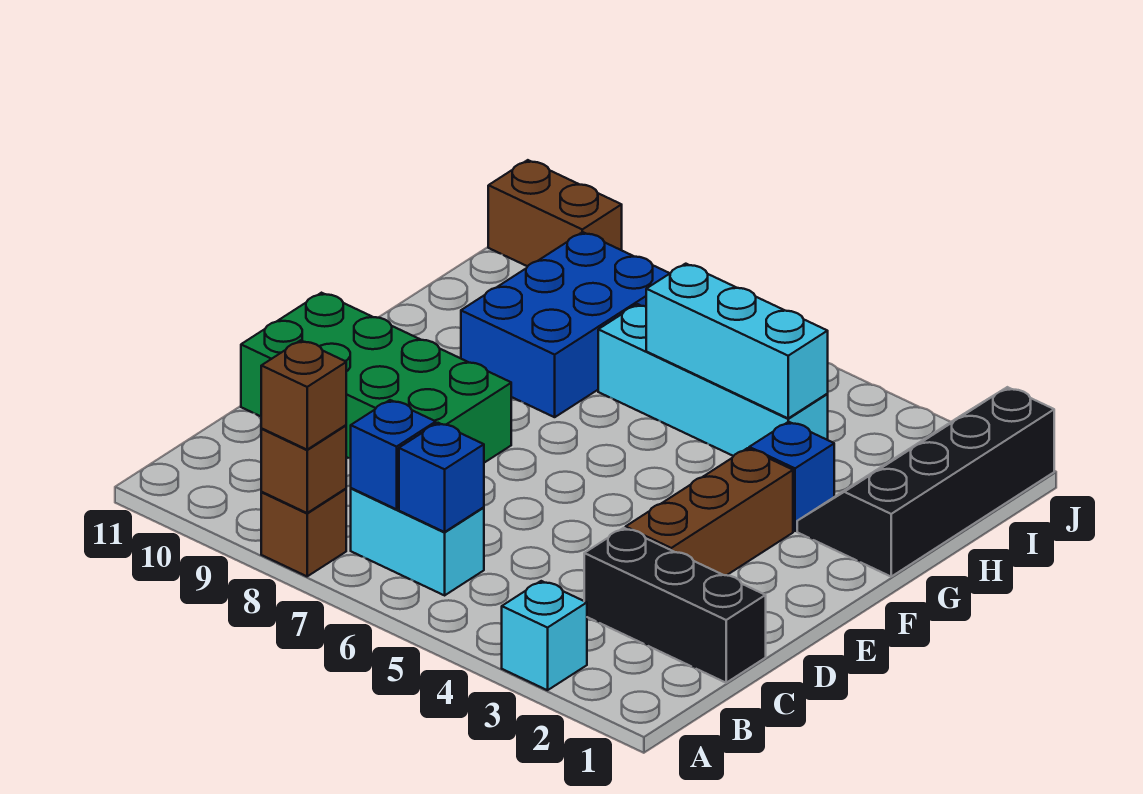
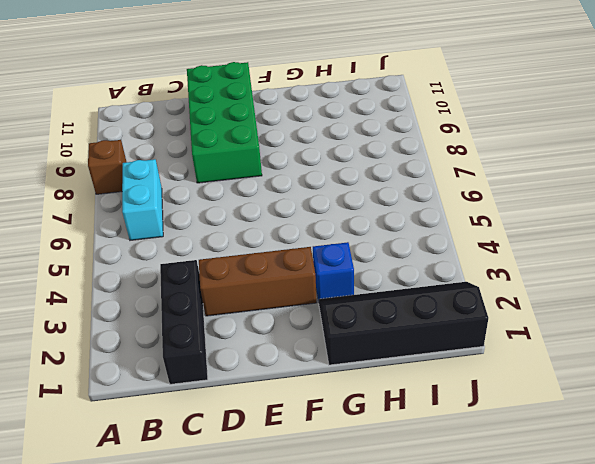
none -> cyan brick A3 level 1
none -> blue brick G8:I9 level 1
none -> cyan brick H4:H7 level 1

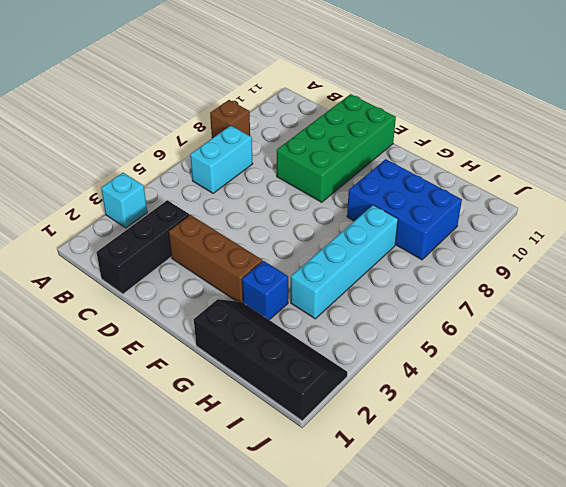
none -> brown brick J10:J11 level 1
none -> brown brick A8 level 2
none -> blue brick B6 level 2

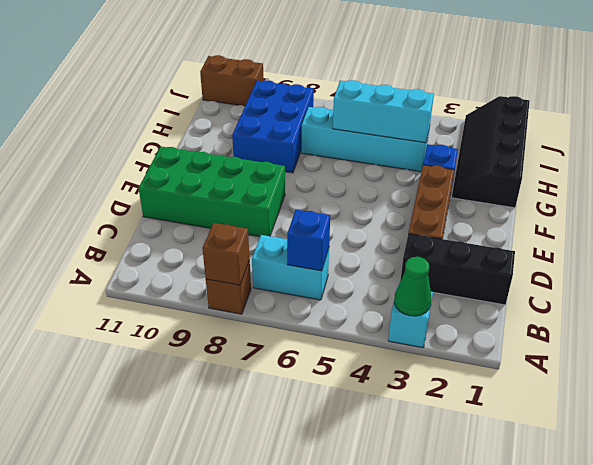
green cone A3 level 2 -> none
none -> blue brick B7 level 2
none -> brown brick A8 level 3

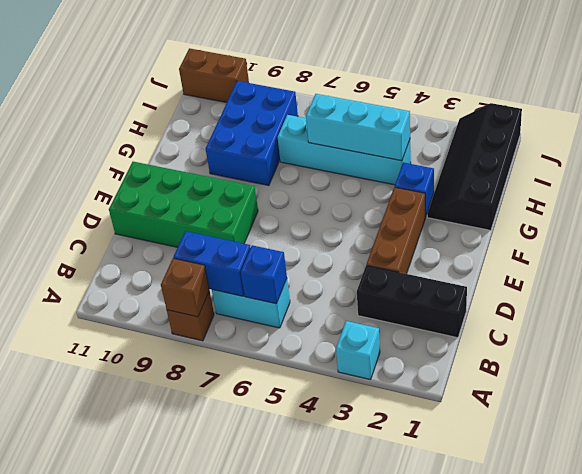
blue brick B7:B8 level 2 -> blue brick B7 level 2
none -> brown brick A8 level 3

